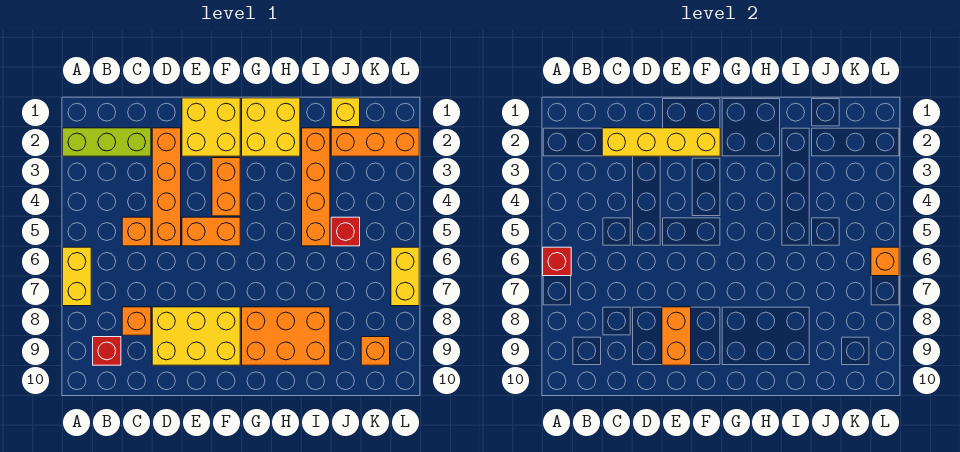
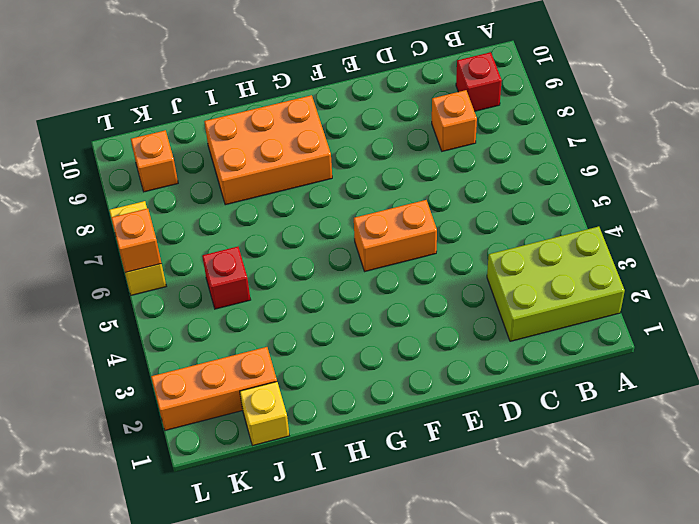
lime brick A2:C3 level 1 -> lime brick A2:C2 level 1
none -> yellow brick A6:A7 level 1
none -> orange brick C5 level 1
none -> orange brick D2:D5 level 1

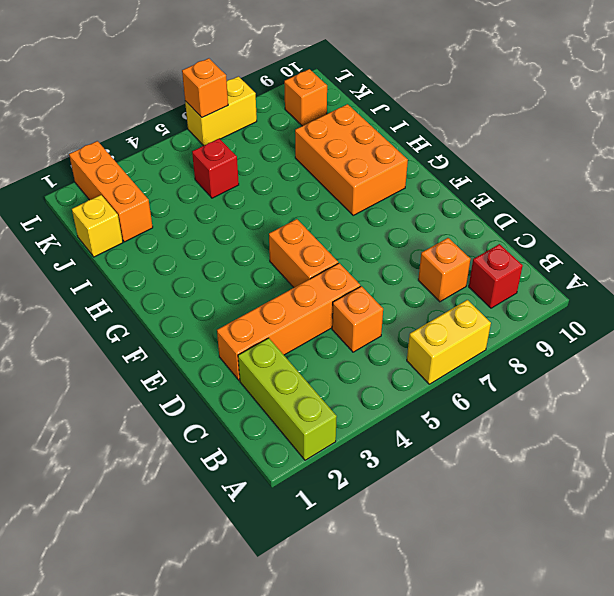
none -> yellow brick D8:F9 level 1
none -> yellow brick E1:F2 level 1
none -> orange brick F3:F4 level 1

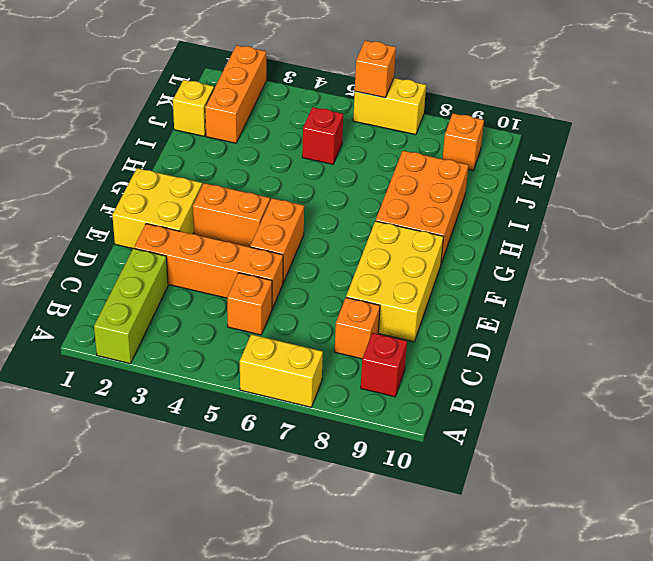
none -> yellow brick G1:H2 level 1
none -> orange brick I2:I5 level 1
none -> red brick A6 level 2

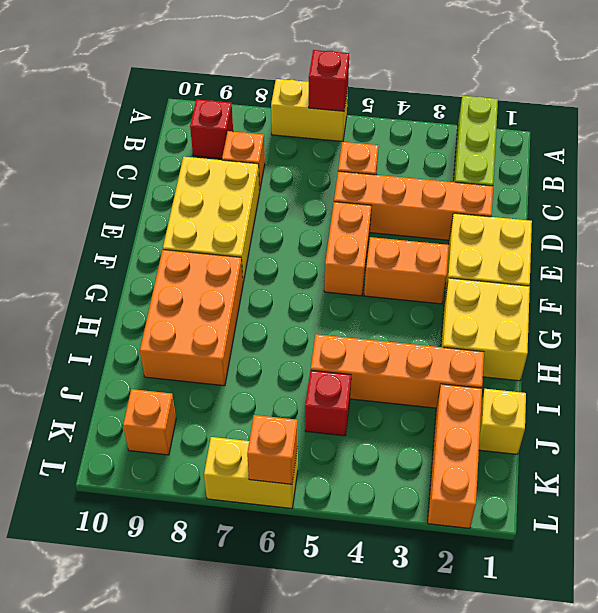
none -> yellow brick C2:F2 level 2
none -> orange brick E8:E9 level 2

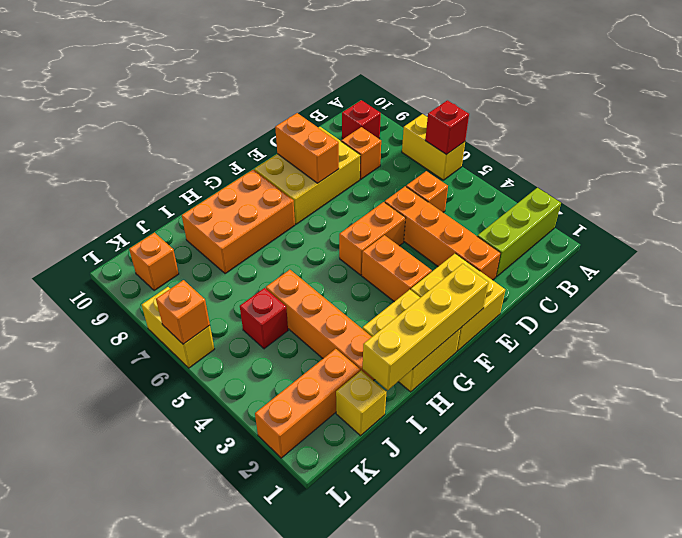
yellow brick F1:I1 level 2 -> yellow brick C2:F2 level 2

